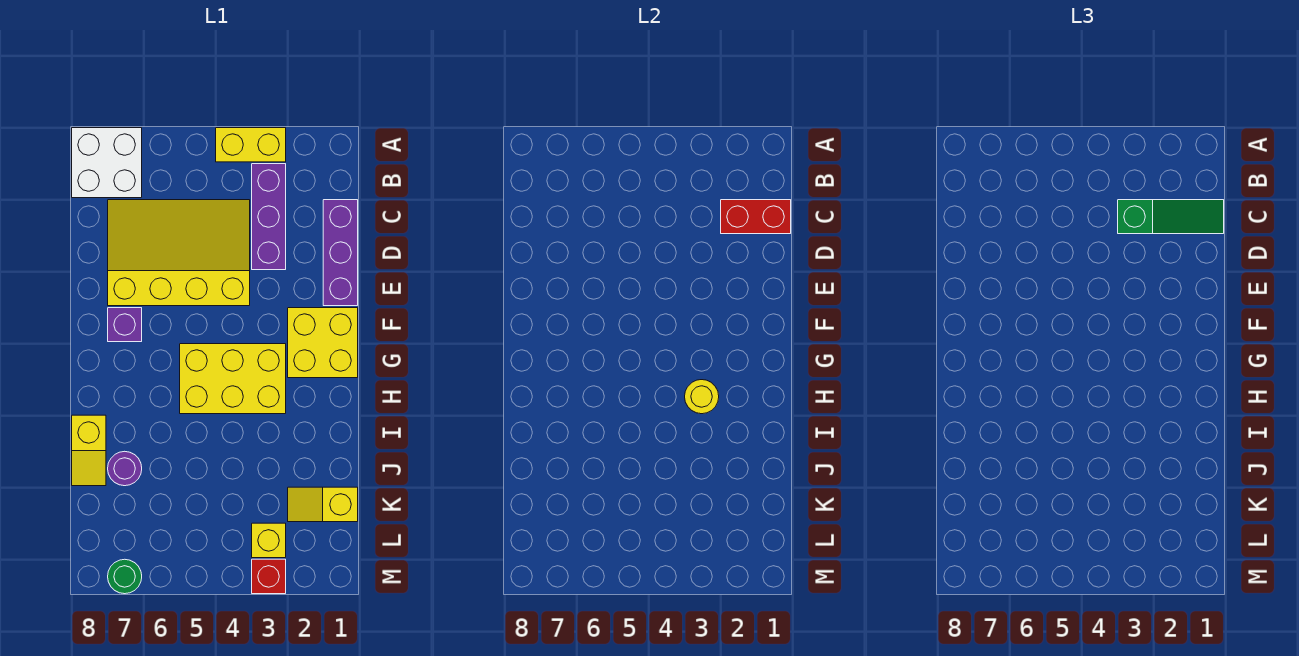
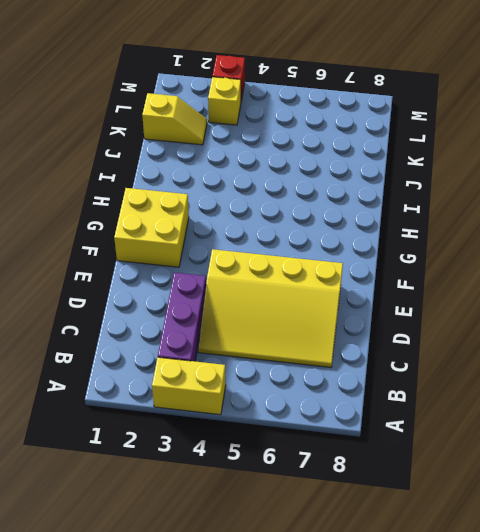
none -> white brick A7:B8 level 1
none -> purple brick C1:E1 level 1
none -> purple brick F7 level 1

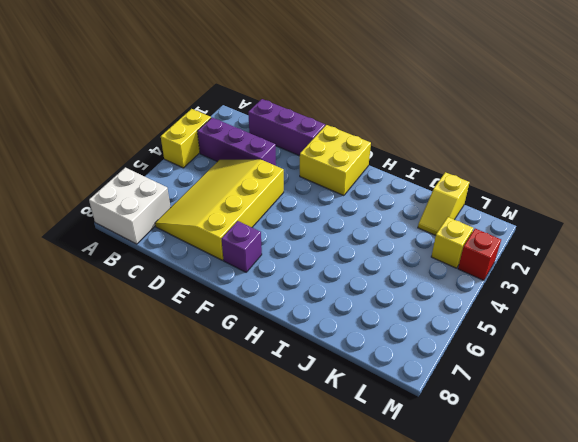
none -> yellow brick G3:H5 level 1
none -> yellow slope I8:J8 level 1 top I
none -> purple round brick J7 level 1

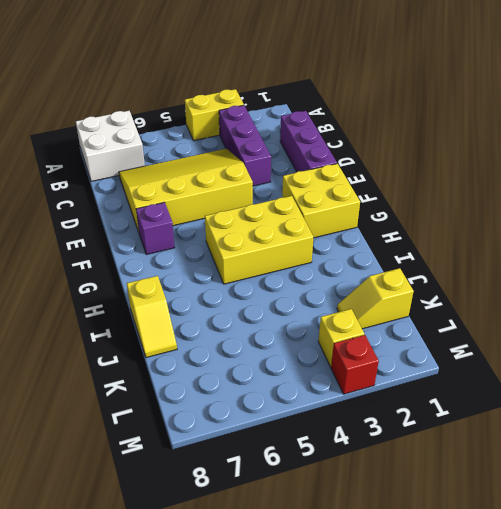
none -> purple round brick J7 level 1
none -> green round brick M7 level 1
none -> red brick C1:C2 level 2

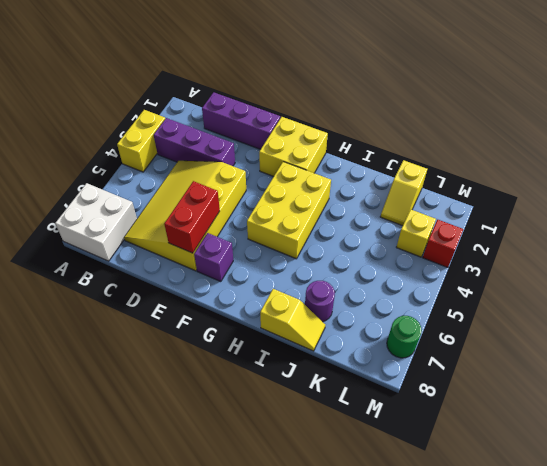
red brick E6:E7 level 2 -> red brick C1:C2 level 2
none -> yellow round brick H3 level 2
none -> green slope C1:C3 level 3 top 3

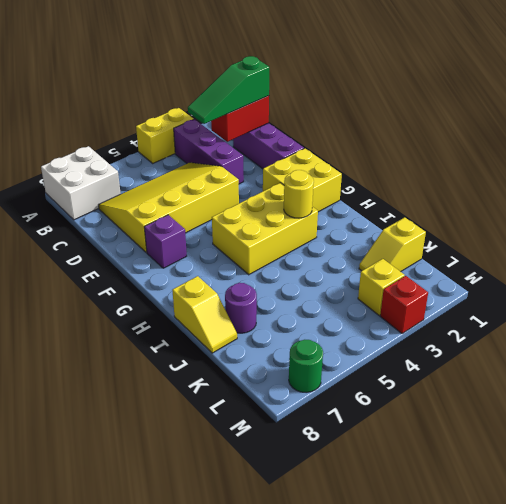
green slope C1:C3 level 3 top 1 -> green slope C1:C3 level 3 top 3

